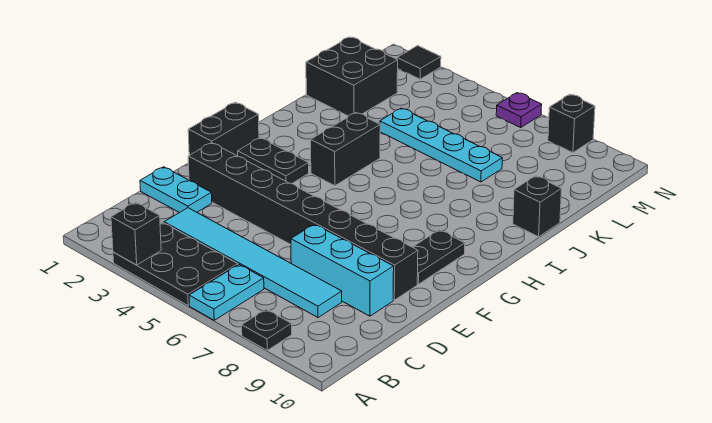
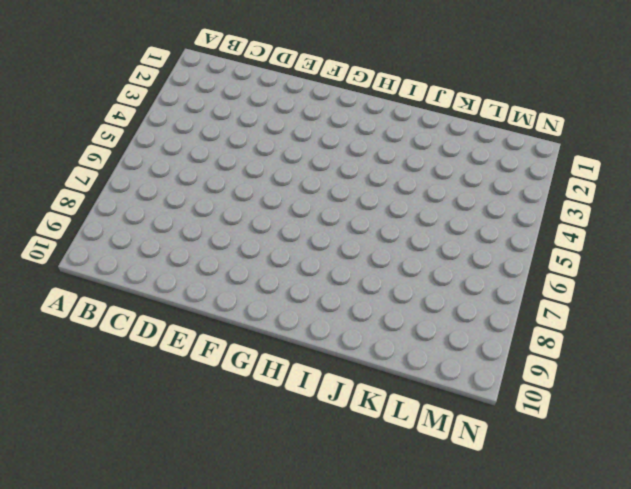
none -> black plate A3:B5 level 1
none -> cyan plate A6:B6 level 1
none -> black plate A8 level 1

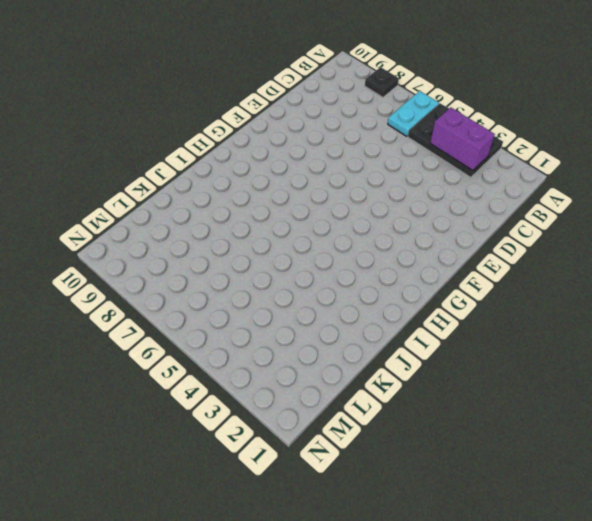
purple brick B3:B4 level 2 -> none
none -> cyan tile C3:C8 level 1
none -> cyan plate D1:D2 level 1
none -> cyan brick D7:D9 level 1

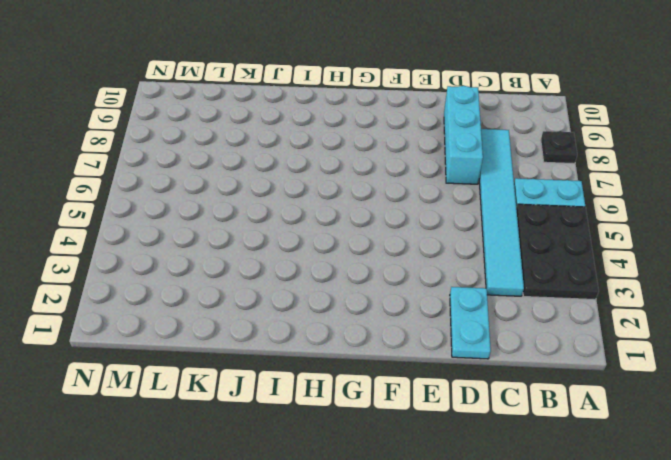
none -> black brick E2:E9 level 1
none -> black brick F1:G1 level 1
none -> black plate F9:G9 level 1

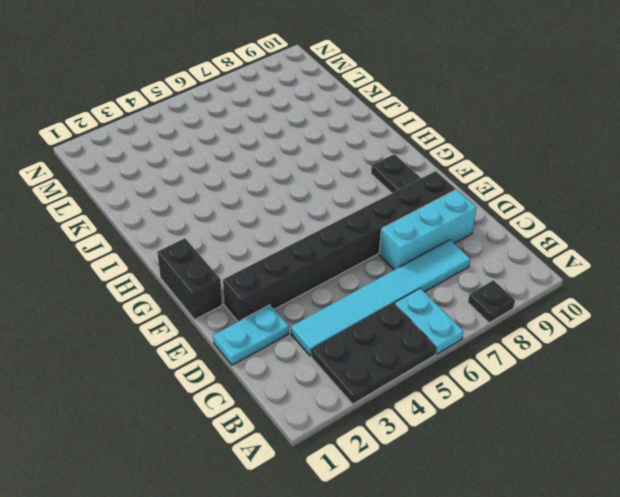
none -> black plate G2:G3 level 1
none -> black brick H4:I4 level 1
none -> black brick J10 level 1

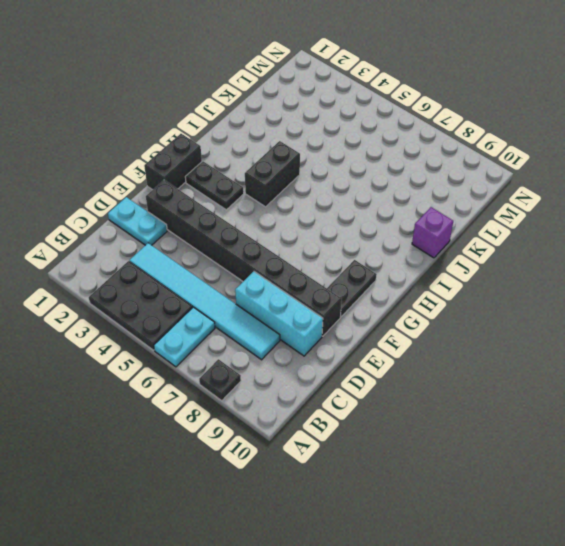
purple brick J10 level 1 -> black brick J10 level 1
none -> black brick K1:L2 level 1
none -> cyan plate K4:K7 level 1
none -> black tile N2 level 1

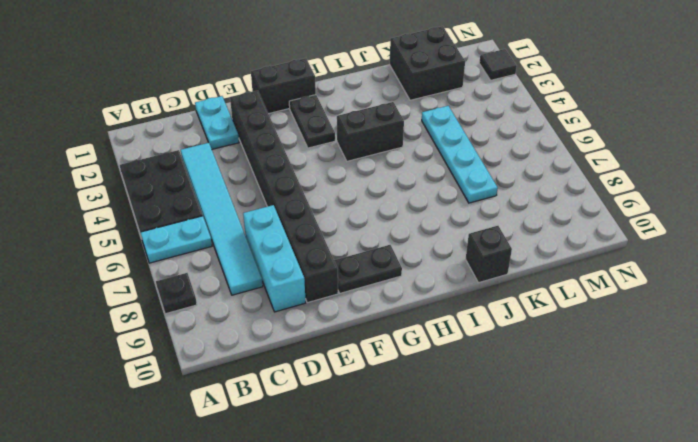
none -> purple plate N6 level 1
none -> black brick N8 level 1
none -> black brick A3 level 2

